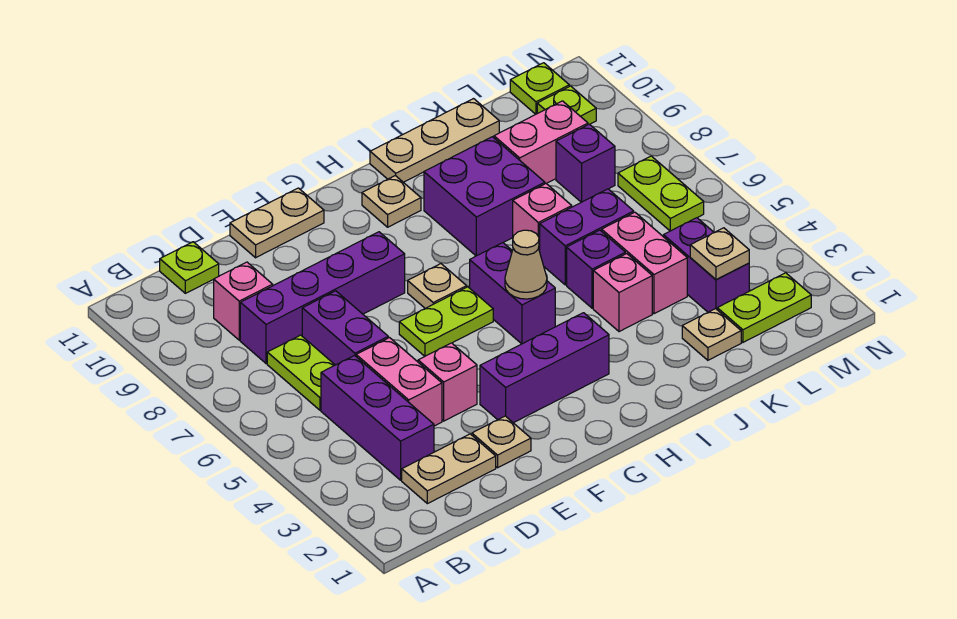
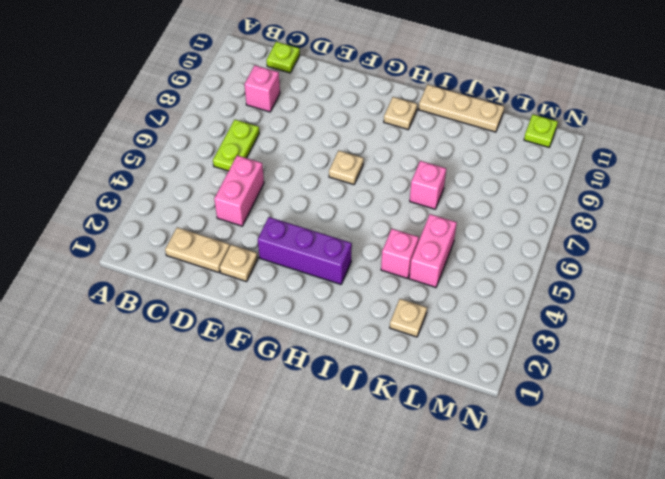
none -> purple brick C3:C5 level 1
none -> purple brick C8:F8 level 1
none -> purple brick D6:D7 level 1
none -> pink brick E4 level 1

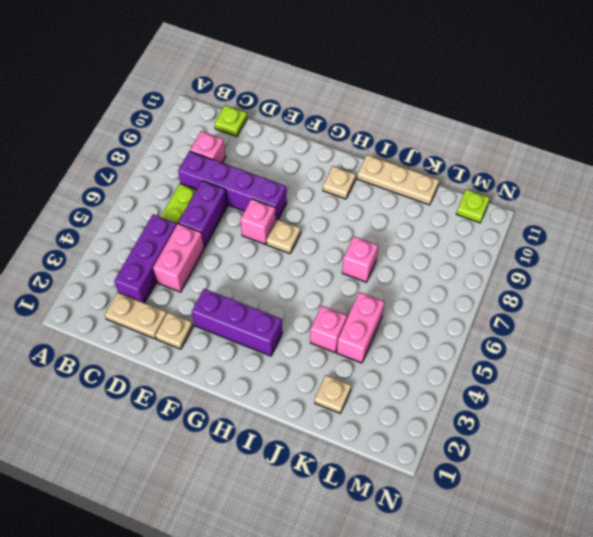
pink brick F7 level 1 -> pink brick E4 level 1
none -> tan plate E11:F11 level 1
none -> lime plate F6:G6 level 1
none -> purple brick H5:H6 level 1
none -> purple brick I8:J9 level 1

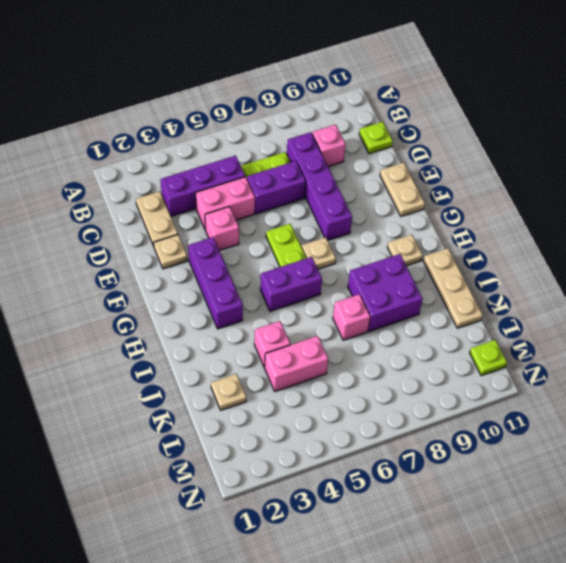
none -> purple brick J5 level 1
none -> purple brick J6:K6 level 1
none -> pink brick K9:L9 level 1
none -> lime plate L2:M2 level 1

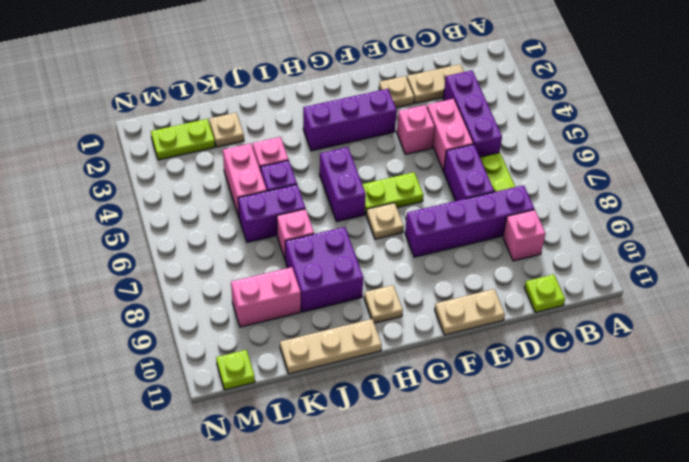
none -> purple brick L3:L4 level 1
none -> purple brick L8 level 1
none -> lime plate M6:M7 level 1
none -> lime plate M10 level 1

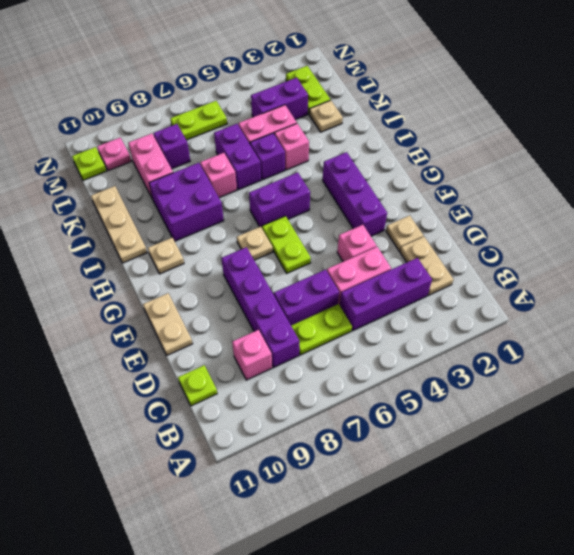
pink plate M10 level 1 -> lime plate M10 level 1
none -> tan cone H5 level 2
none -> tan plate L3 level 2

